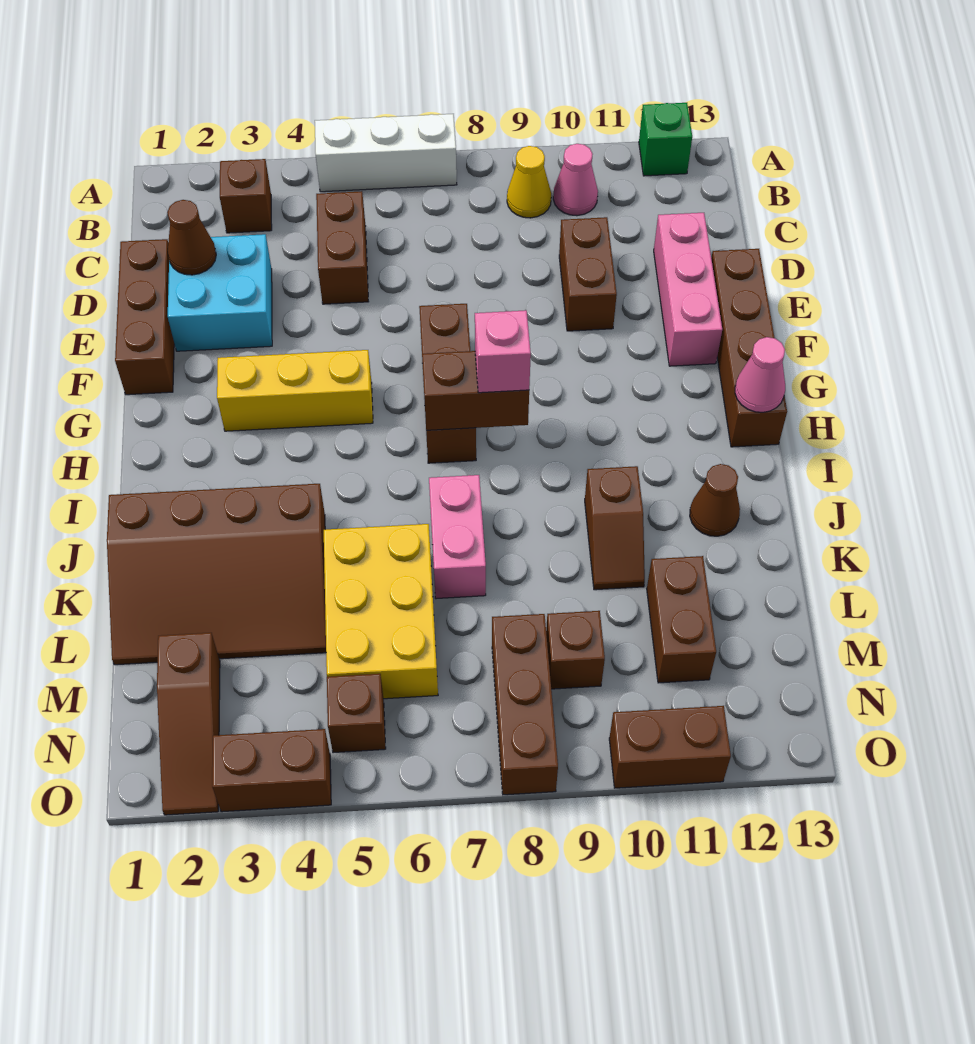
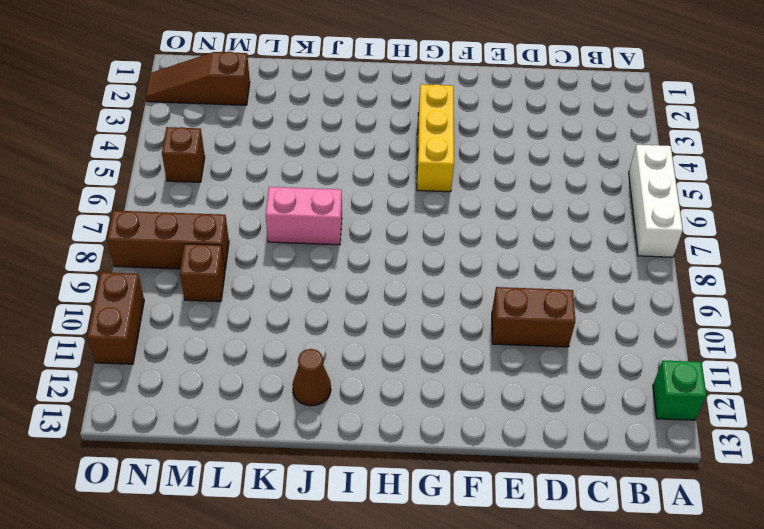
none -> brown brick B3 level 1
none -> yellow cone B9 level 1
none -> pink cone B10 level 1

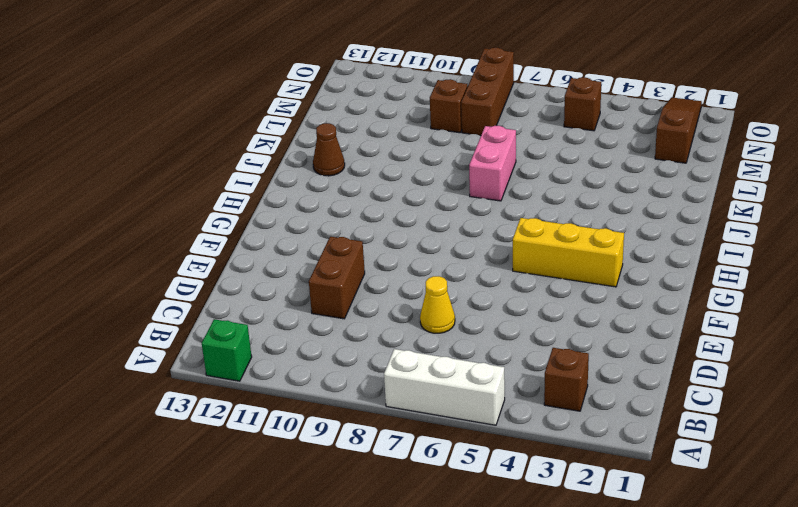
yellow cone D7 level 1 -> yellow cone B9 level 1
none -> pink cone B10 level 1
none -> brown brick C5:D5 level 1
none -> brown brick D1:F1 level 1

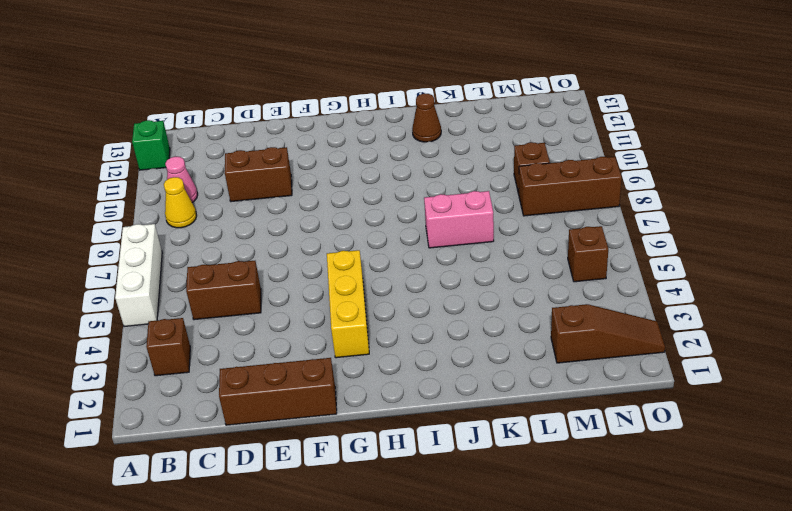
none -> cyan brick D2:E3 level 1
none -> pink brick D12:F12 level 1
none -> brown brick E13:H13 level 1

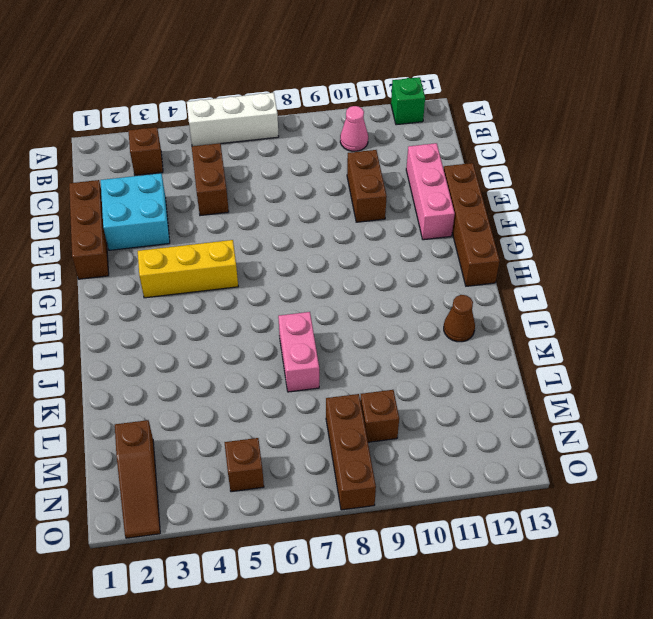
none -> yellow cone B9 level 1
none -> brown brick F7:H7 level 1
none -> brown slope J1:L4 level 1 top J

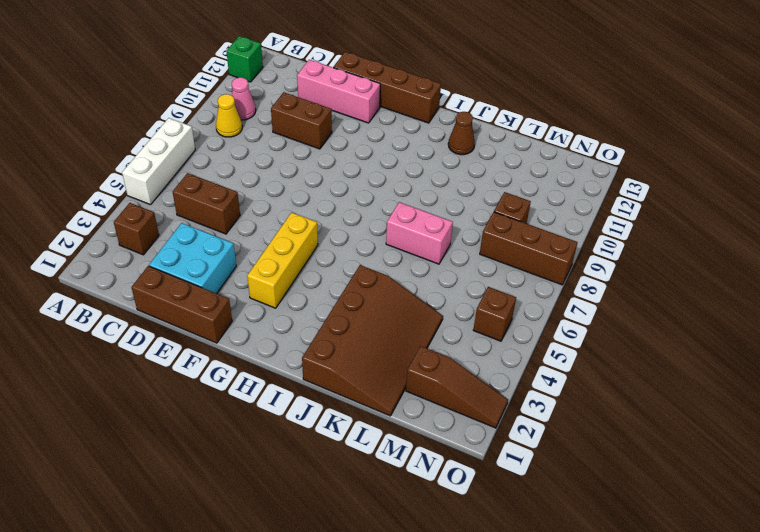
none -> brown brick F7:H7 level 1
none -> brown slope J10:K10 level 1 top J
none -> yellow brick K5:M6 level 1

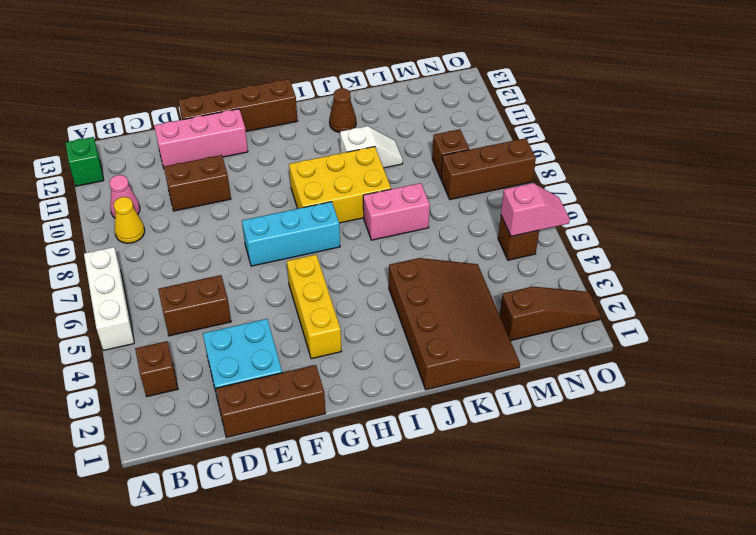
cyan brick F7:H7 level 1 -> brown brick F7:H7 level 1
yellow brick H8:J9 level 1 -> yellow brick K5:M6 level 1
white slope J10:K10 level 1 top J -> brown slope J10:K10 level 1 top J
pink slope N5:O5 level 2 top N -> none
none -> brown brick L11:M11 level 1
none -> brown brick O3:O4 level 1
none -> brown brick O10:O11 level 1

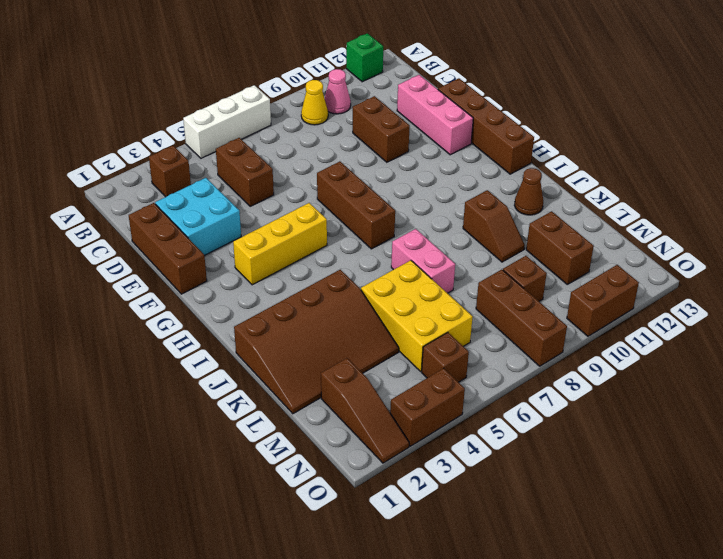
none -> brown cone D2 level 2
none -> brown brick H7:H8 level 2
none -> pink cone H13 level 2

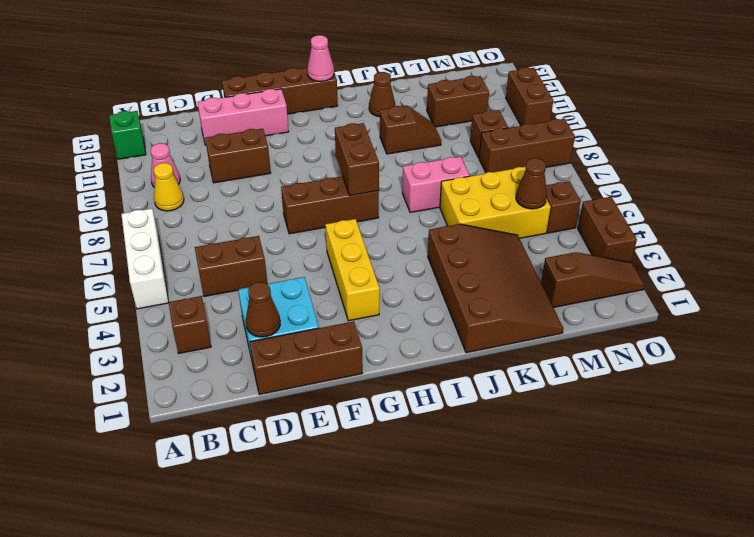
brown cone M5 level 2 -> none
none -> pink brick H8 level 3

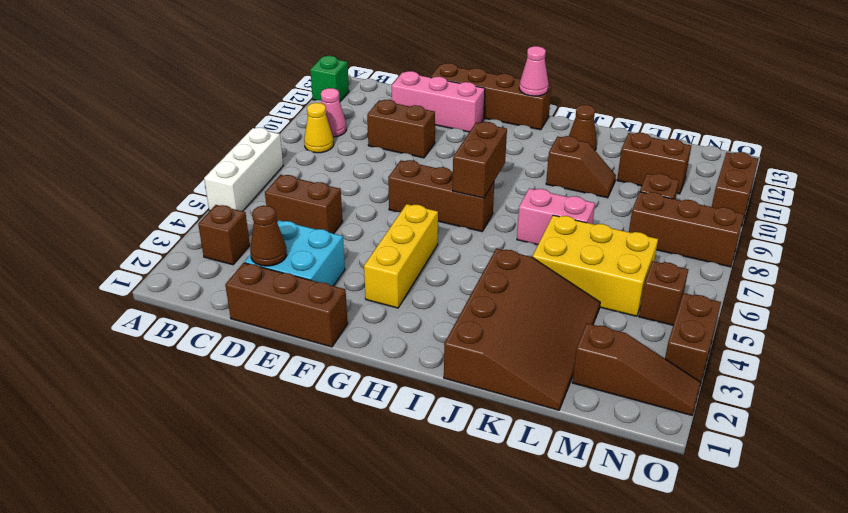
none -> pink brick H8 level 3

